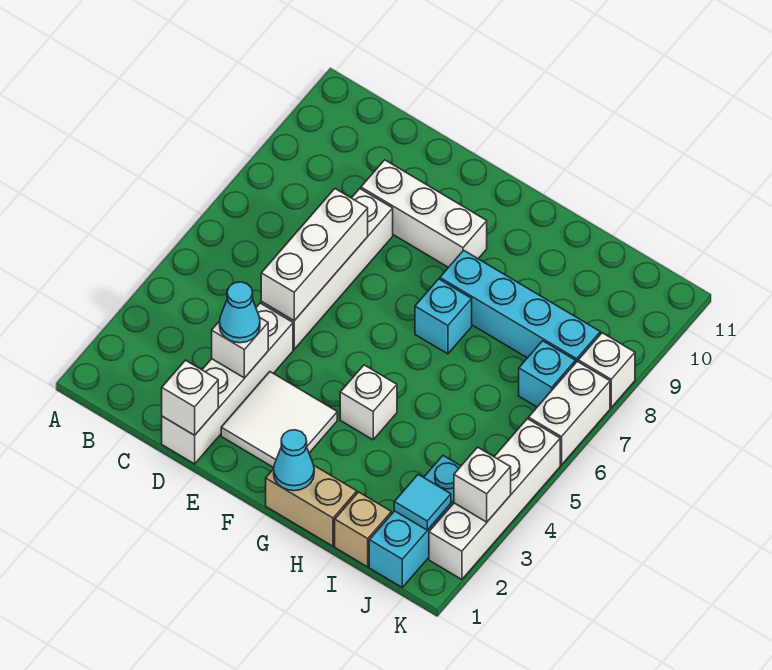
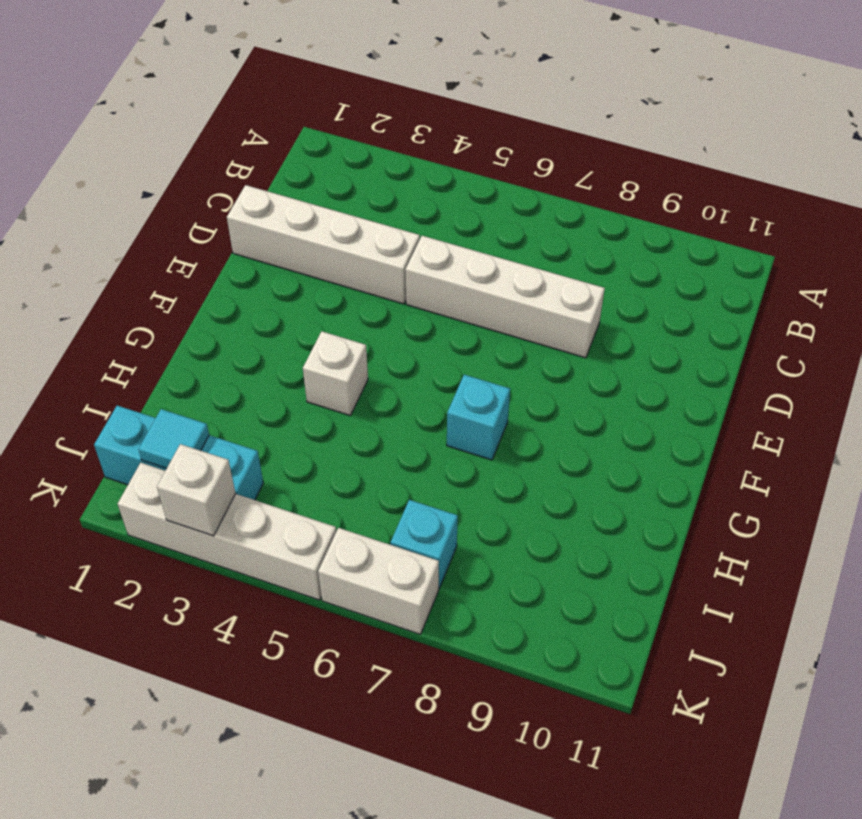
none -> white brick D9:F9 level 1
none -> white tile E2:F3 level 1
none -> tan brick G1:H1 level 1

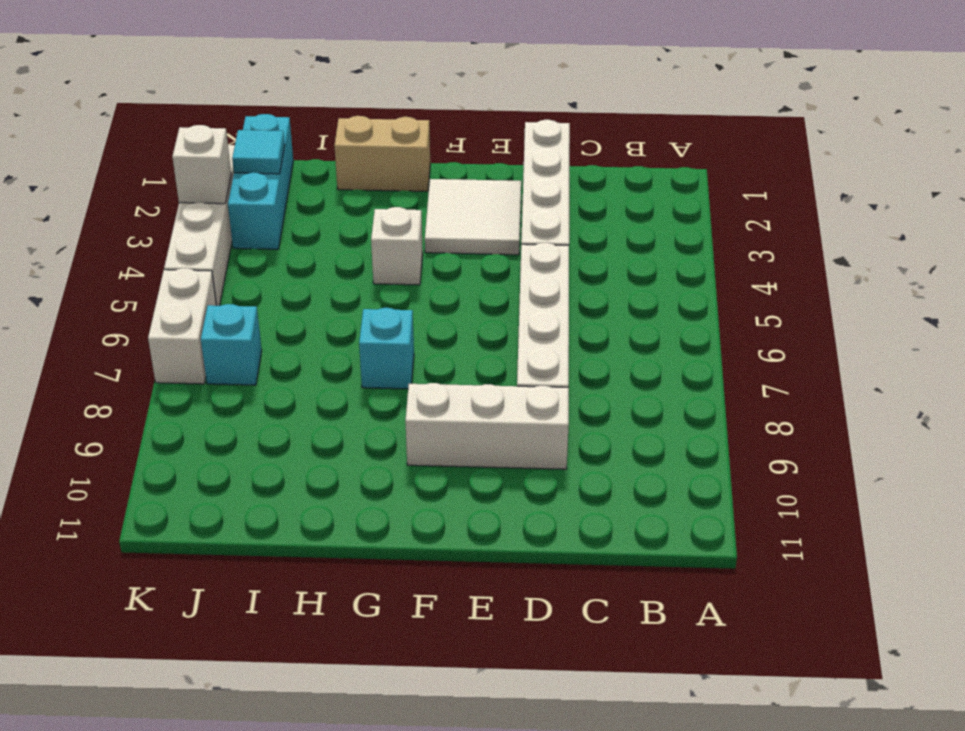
none -> cyan brick G8:J8 level 1
none -> tan brick I1 level 1
none -> white brick K8 level 1

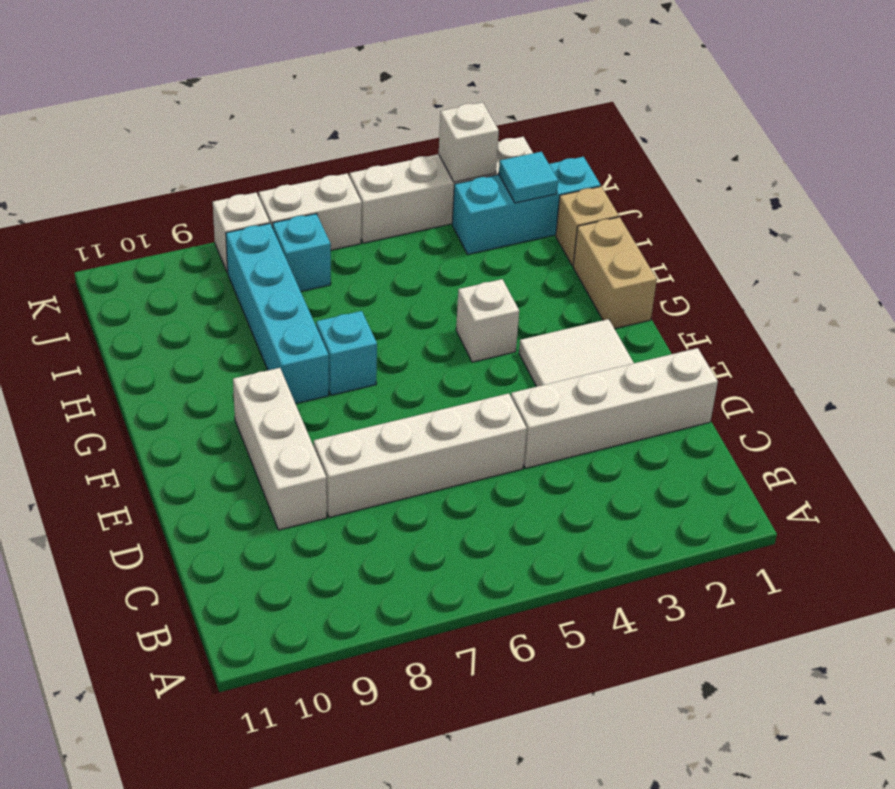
none -> white brick D1 level 2
none -> white brick D3 level 2
none -> white brick D5:D7 level 2

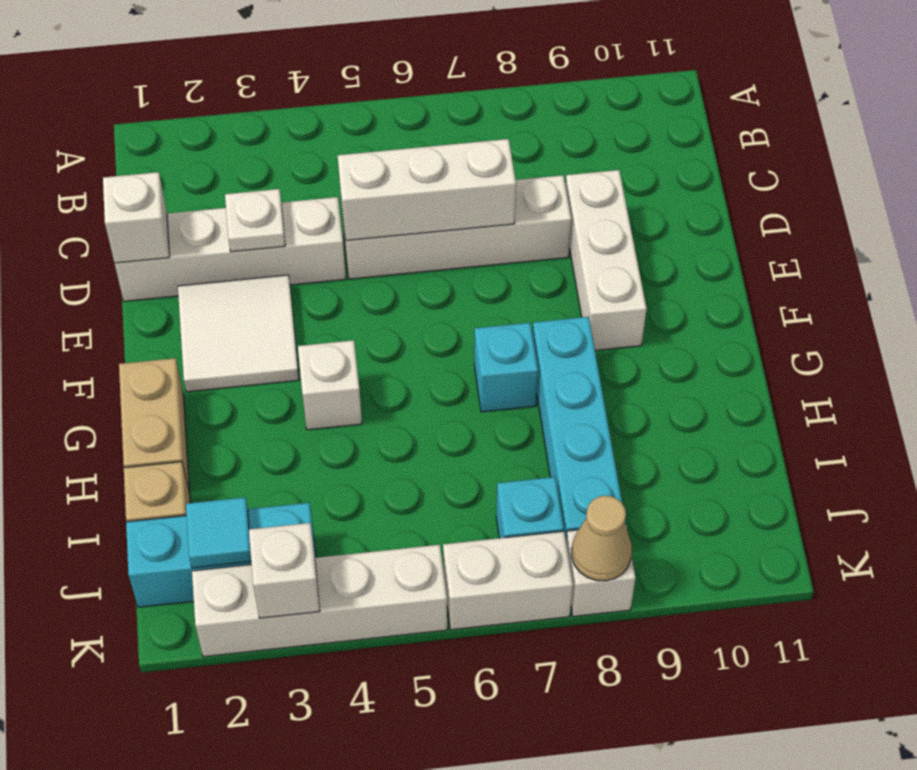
white plate D3 level 2 -> white brick D3 level 2
tan cone K8 level 2 -> none
none -> cyan cone G1 level 2
none -> cyan cone D3 level 3

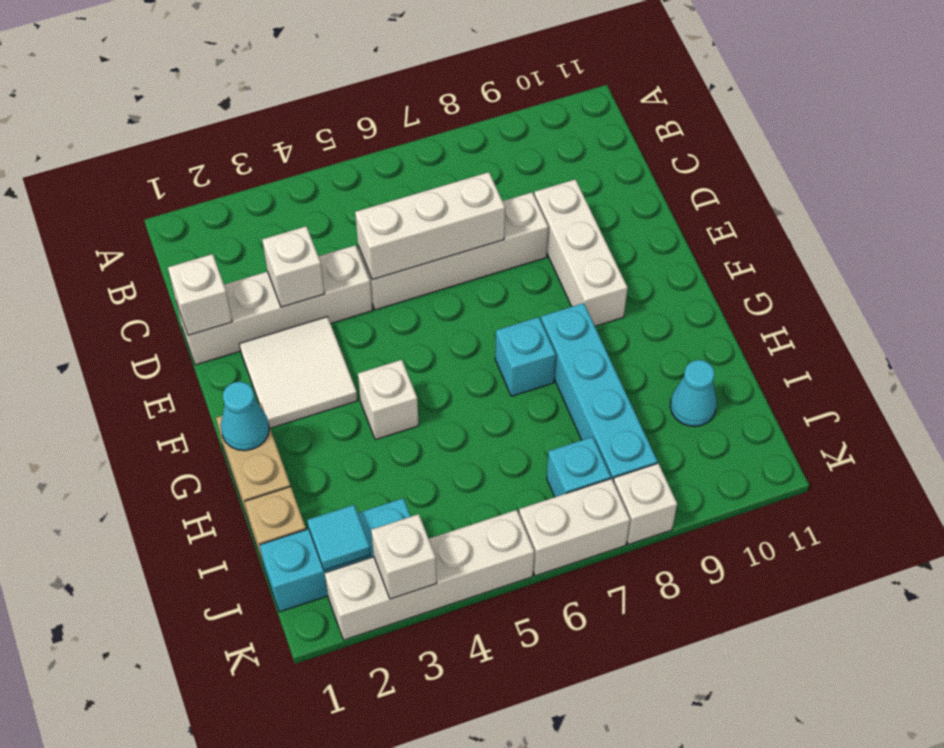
cyan cone I10 level 1 -> cyan cone D3 level 3

